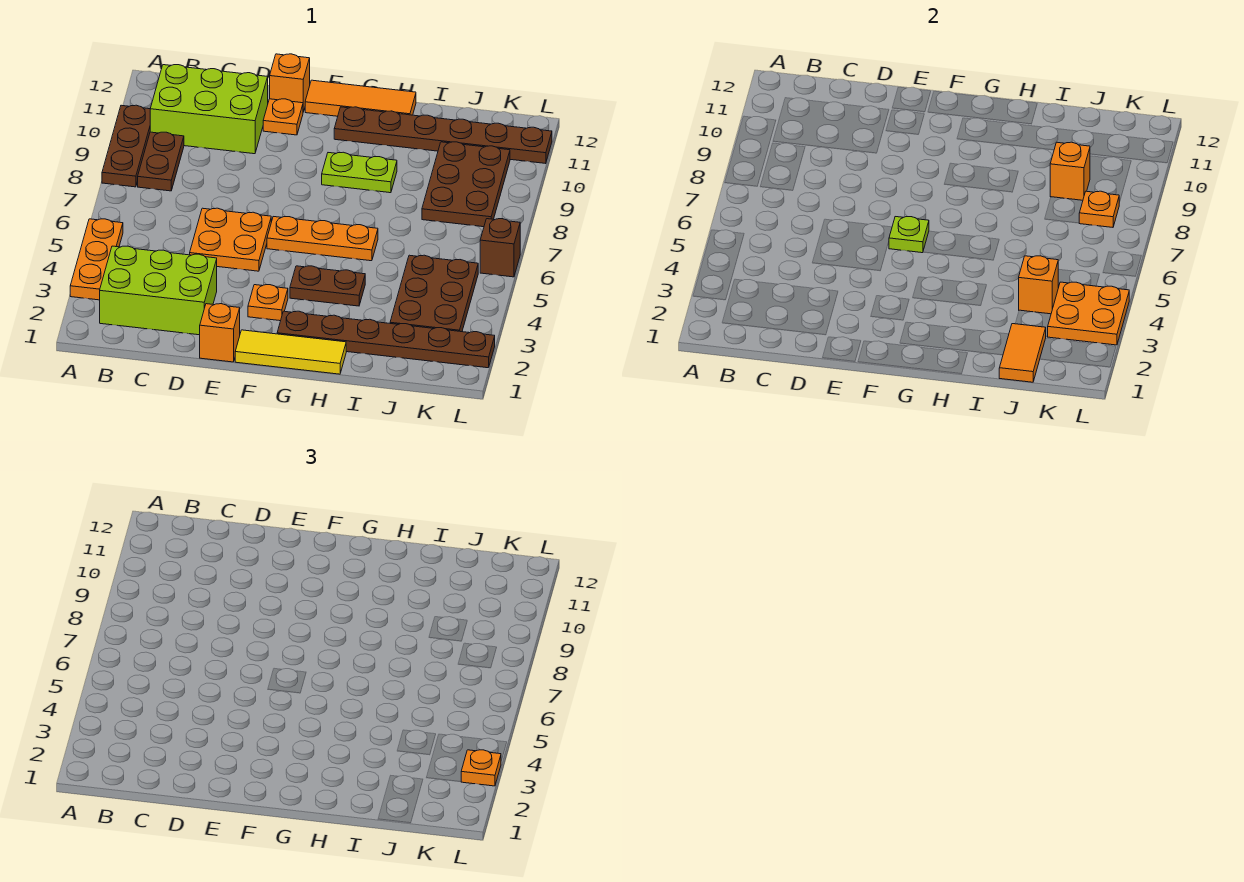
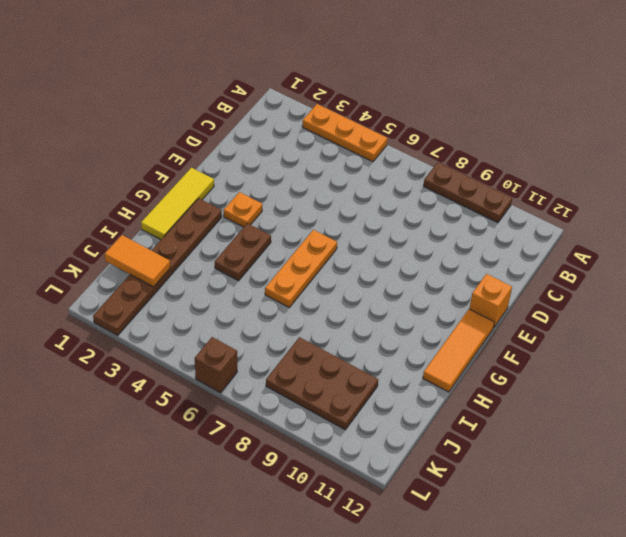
none -> lime brick B2:D3 level 1
none -> brown plate B8:B9 level 1
none -> lime brick B10:D11 level 1

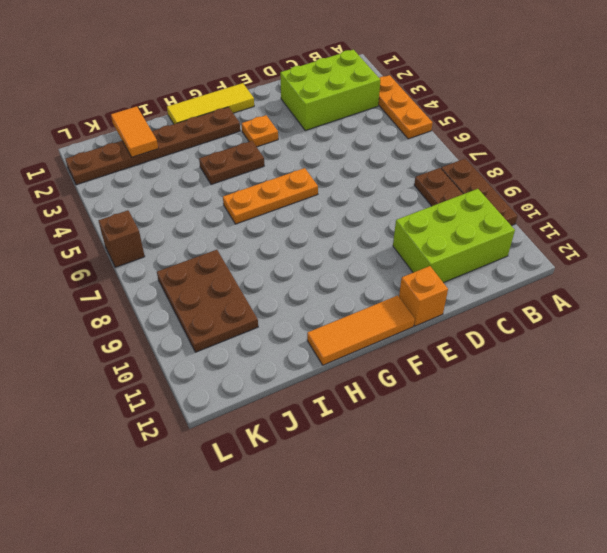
none -> orange plate D5:E6 level 1
none -> orange brick E1 level 1
none -> orange plate E11 level 1

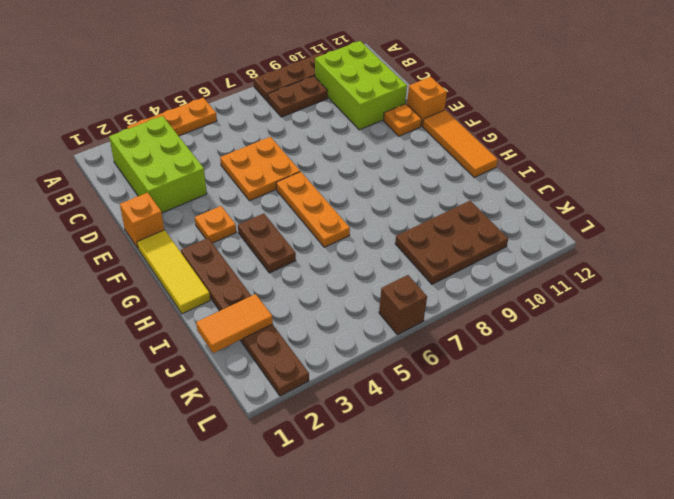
none -> lime plate G9:H9 level 1
none -> brown plate G11:L11 level 1
none -> brown plate J3:K5 level 1

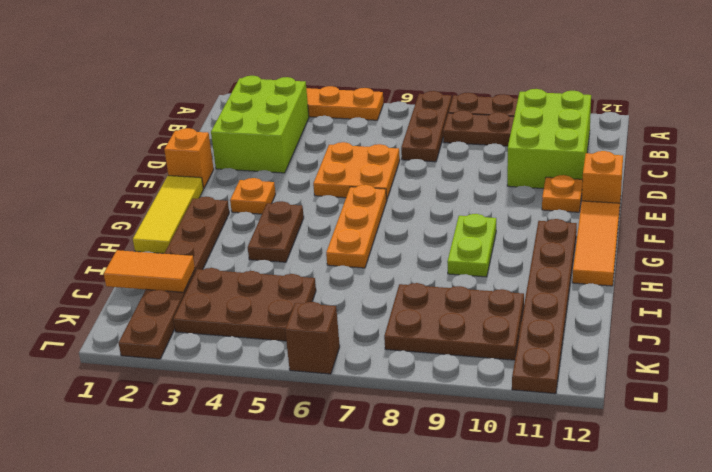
brown plate A7:C7 level 1 -> none
none -> lime plate F6 level 2
none -> orange brick J4 level 2
none -> orange brick J9 level 2

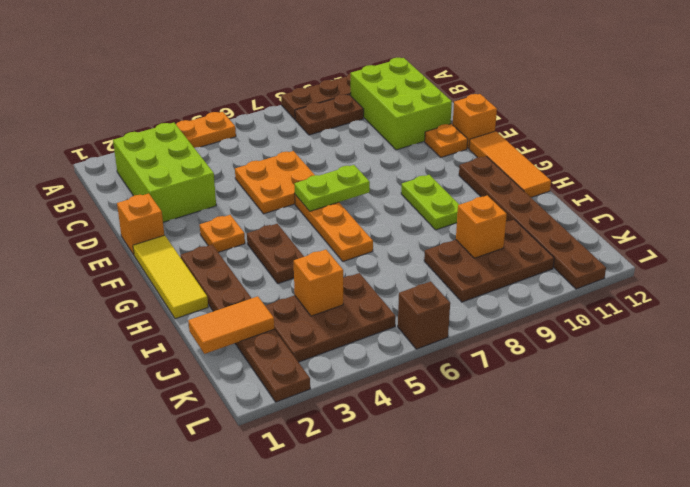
lime plate F6:F7 level 2 -> lime plate F6 level 2
none -> orange plate K3:L4 level 2
none -> orange plate K8 level 2
none -> orange plate L3 level 3

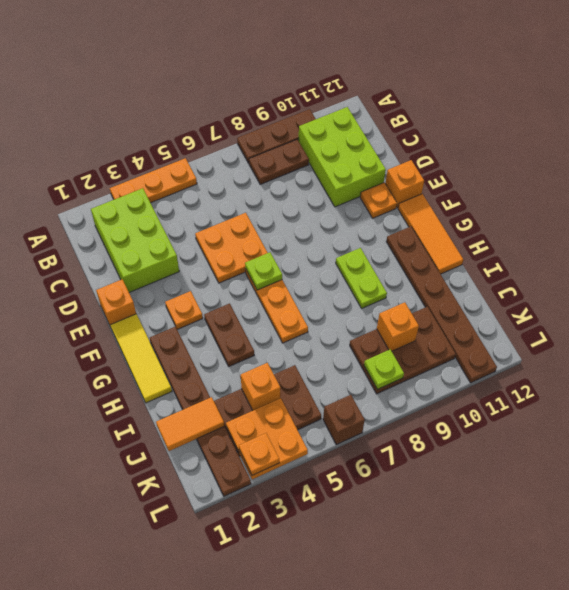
lime plate K8 level 2 -> orange plate K8 level 2

